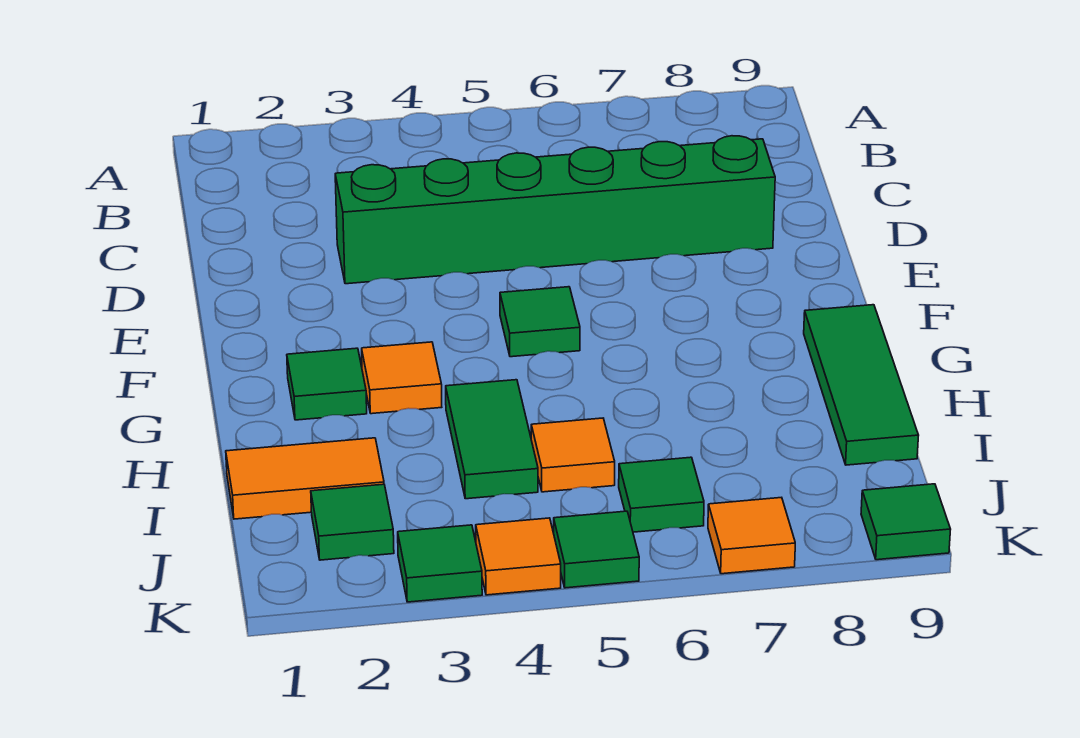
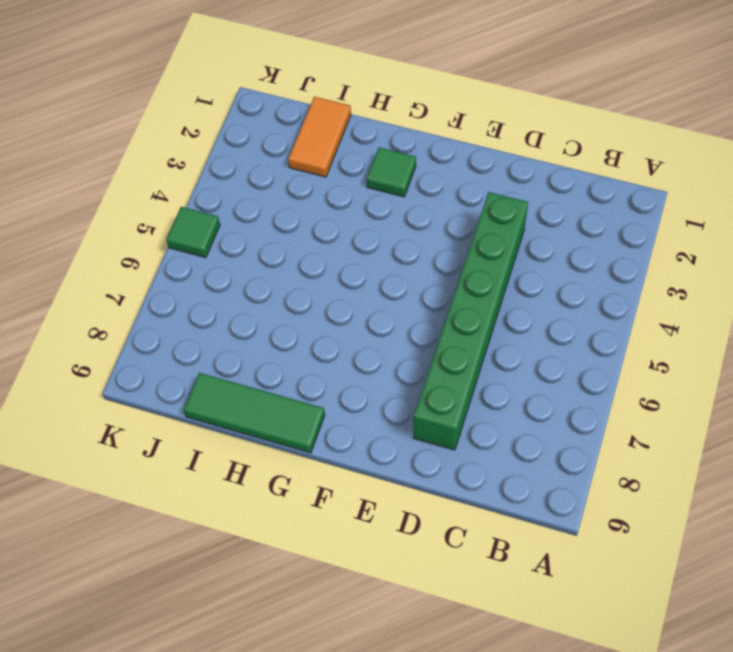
none -> green tile F5 level 1
none -> orange tile G3 level 1
none -> green tile H4:I4 level 1

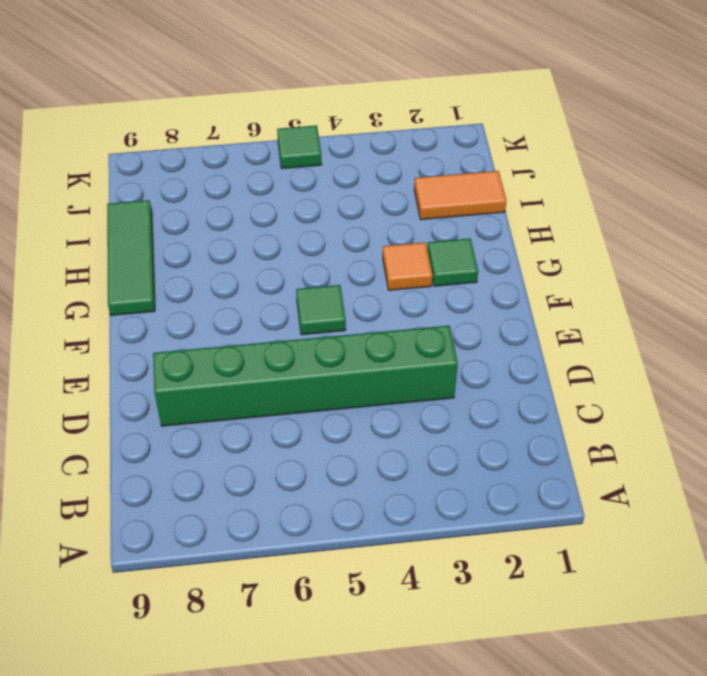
none -> green tile H4:I4 level 1
none -> orange tile I5 level 1
none -> green tile J2 level 1

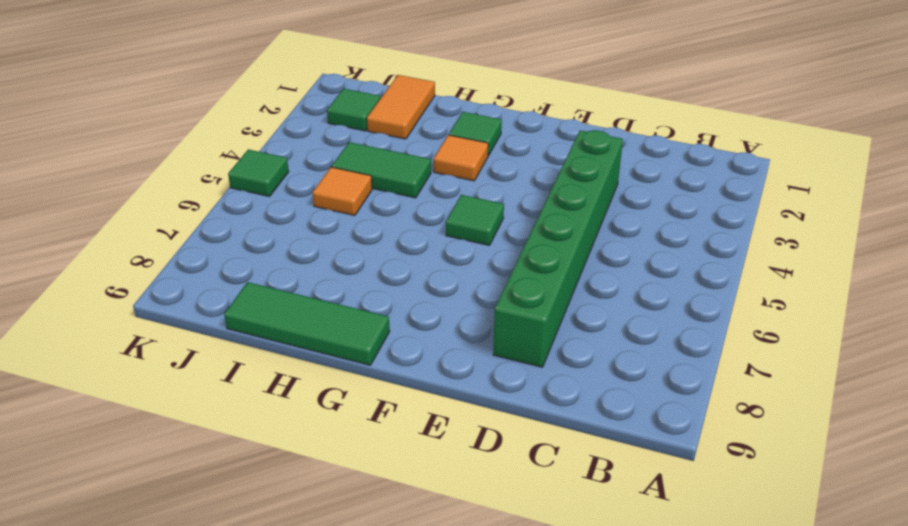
none -> green tile J6 level 1
none -> green tile K3 level 1
none -> orange tile K4 level 1

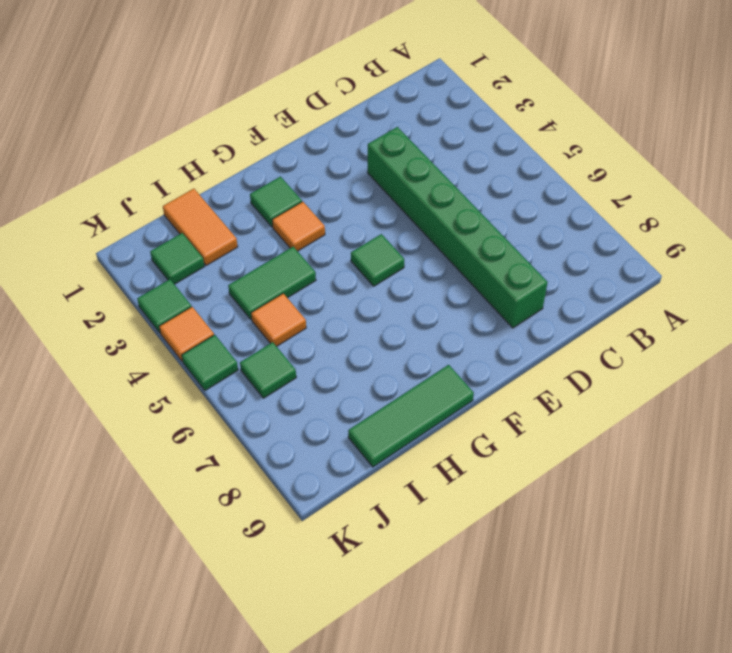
none -> orange tile K7 level 1
none -> green tile K9 level 1

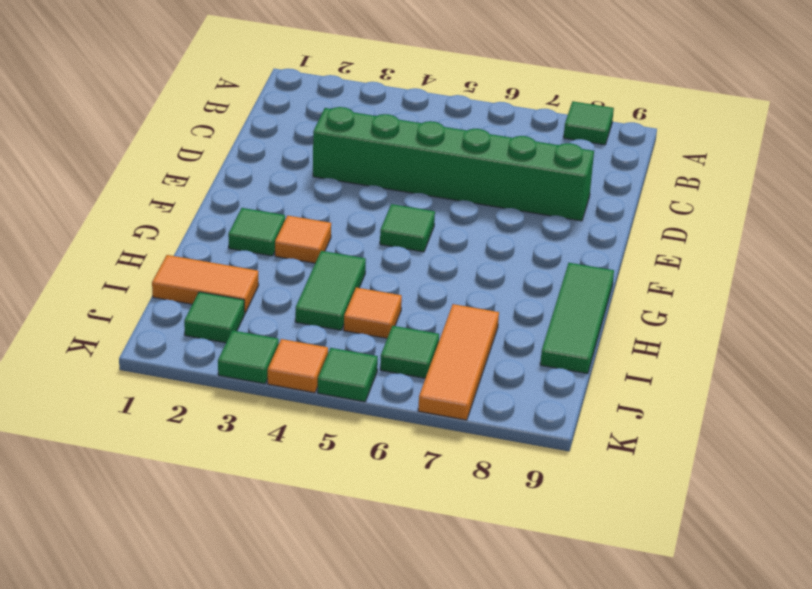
green tile A8 level 1 -> green tile K9 level 1
orange tile I7:K7 level 1 -> orange tile K7 level 1

